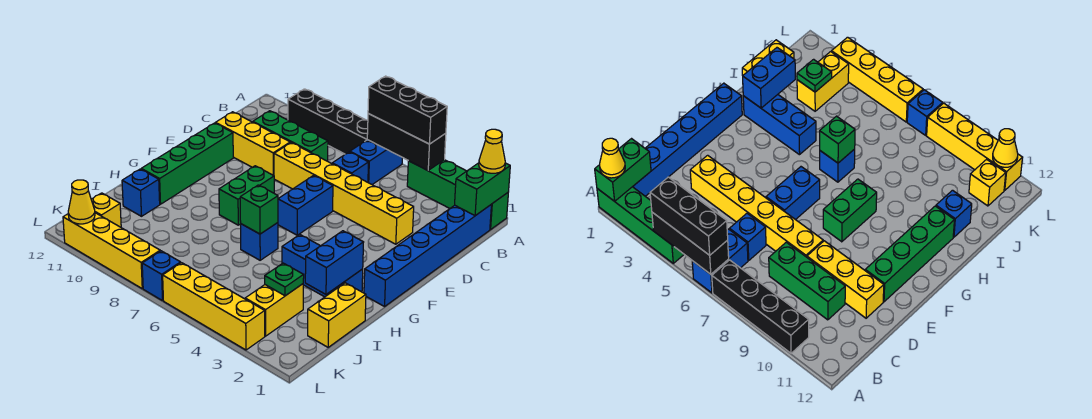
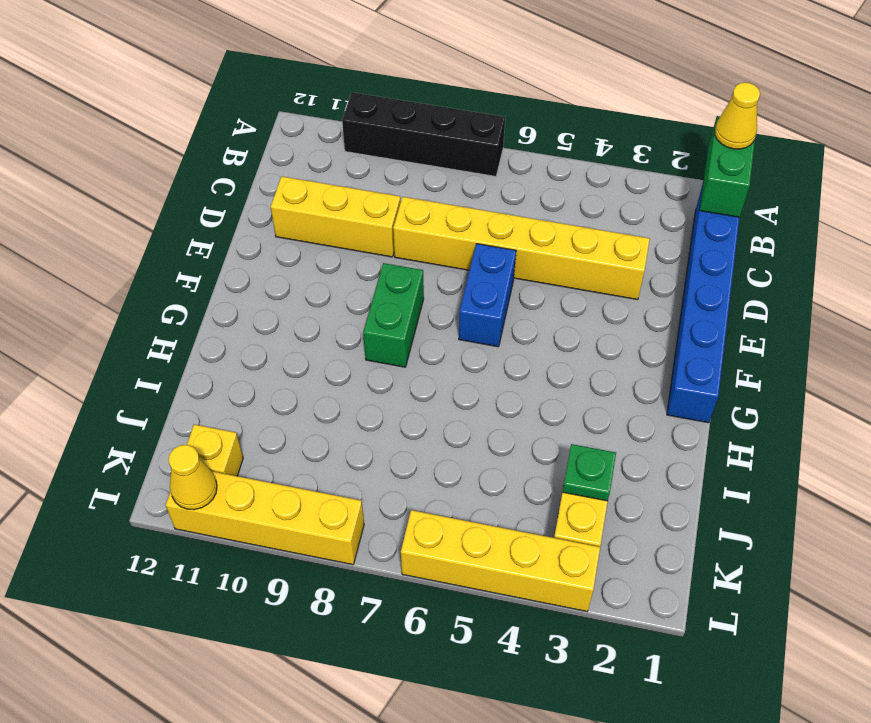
none -> green brick A1:A4 level 1
none -> blue brick A6:B6 level 1
none -> blue brick C6 level 1

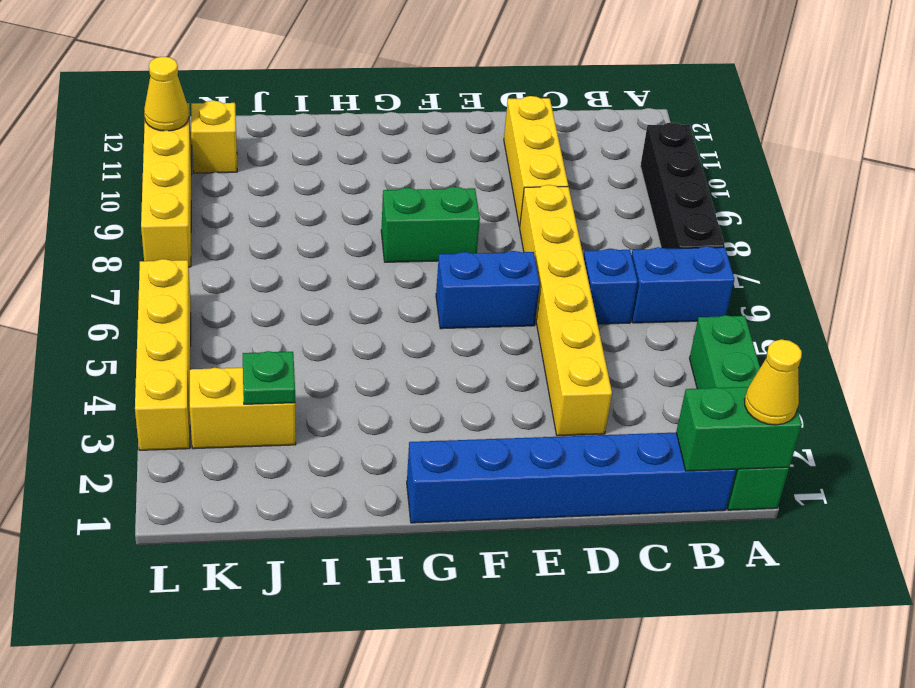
none -> green brick C8:C10 level 1
none -> green brick E11:H11 level 1
none -> blue brick H2:H4 level 1

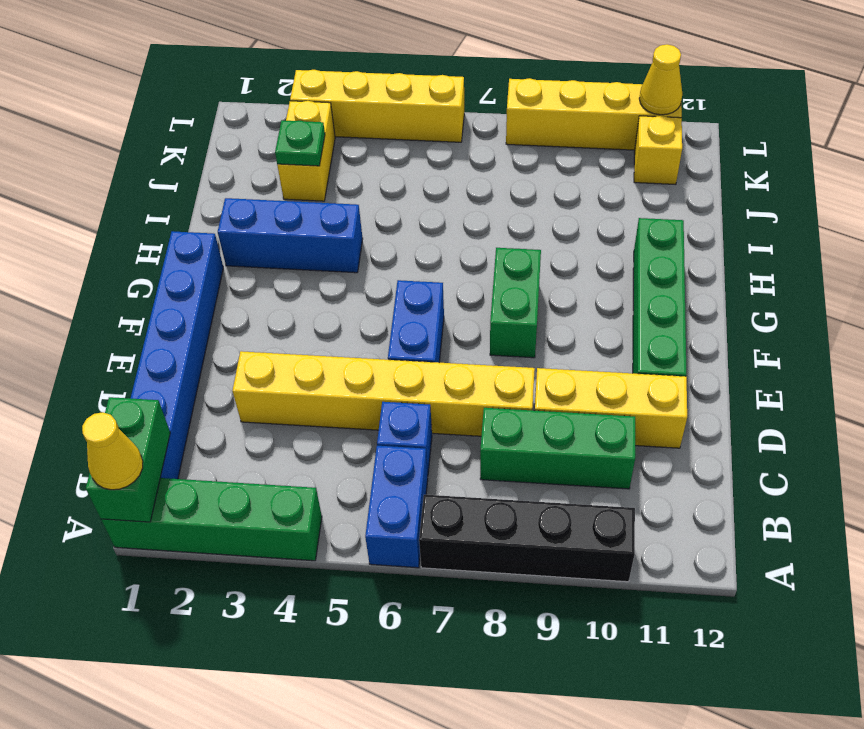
none -> blue brick H6 level 1
none -> yellow brick I1:J1 level 1
none -> blue brick I11 level 1

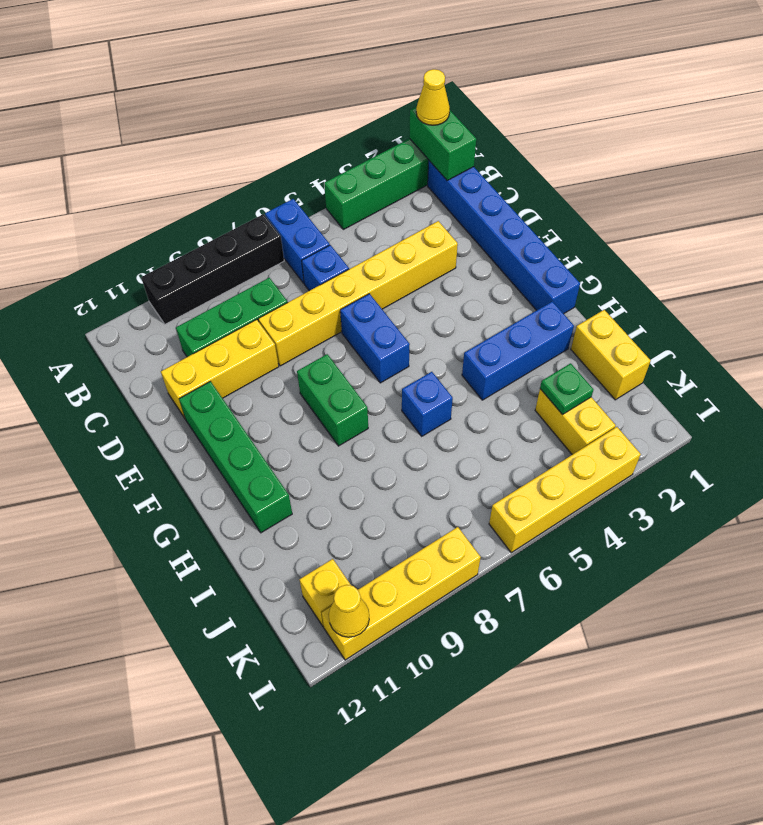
none -> blue brick I11 level 1
none -> blue brick L7 level 1
none -> black brick A4:A6 level 2

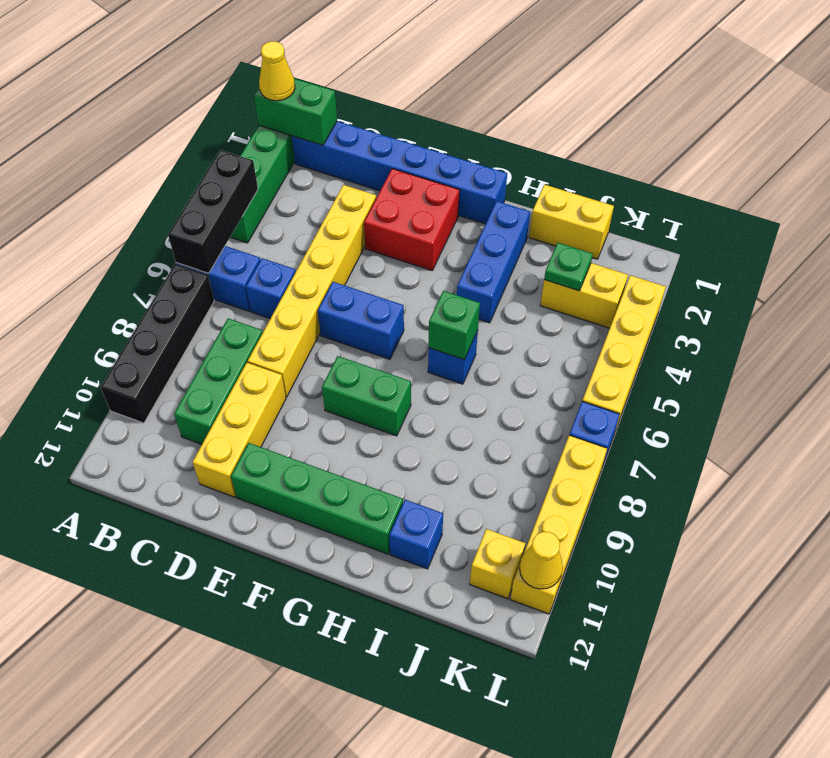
red brick E2:F3 level 1 -> none
none -> blue brick H2:I2 level 2
none -> black brick A4:A6 level 3

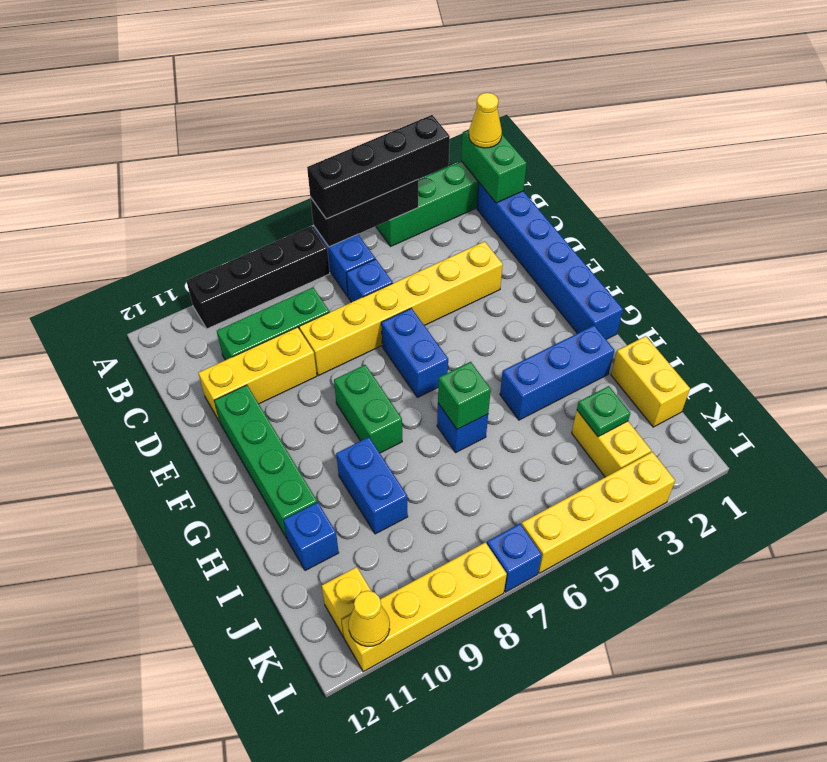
black brick A3:A6 level 3 -> black brick A4:A6 level 3
blue brick H9:I9 level 1 -> blue brick H2:I2 level 2

